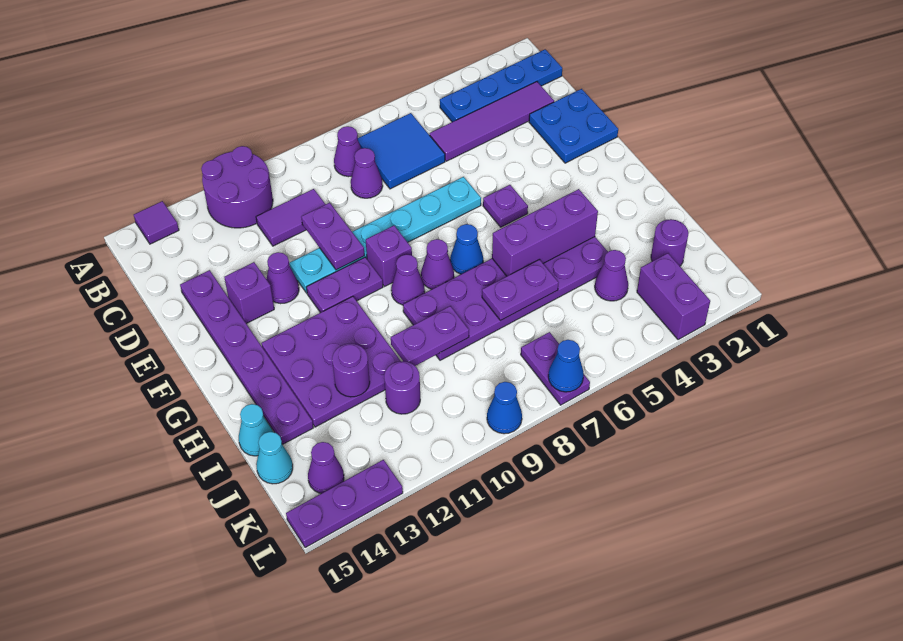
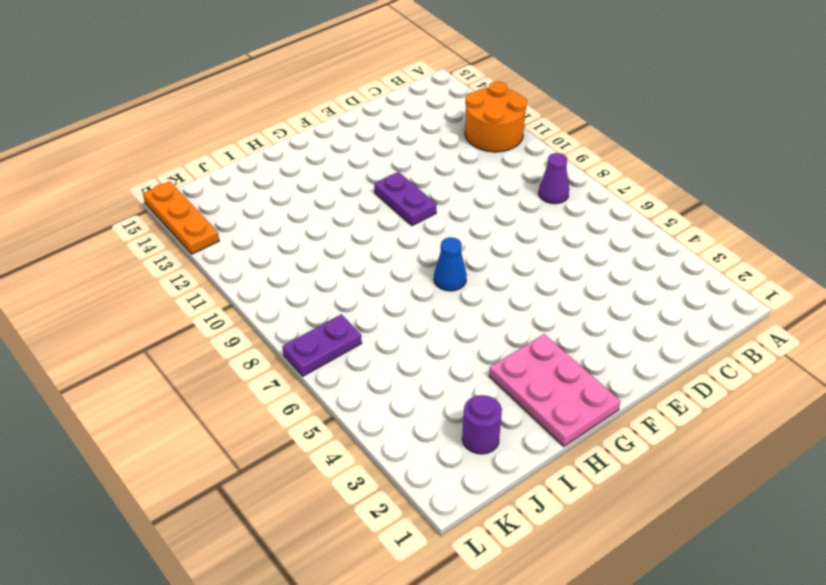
orange round brick A11:B12 level 1 -> purple round brick A11:B12 level 1
pink plate G1:H3 level 1 -> none
orange plate L13:L15 level 1 -> purple plate L13:L15 level 1
none -> purple tile A14 level 1
none -> blue plate B1:B4 level 1
none -> blue tile B6:C7 level 1
none -> purple tile C2:C5 level 1

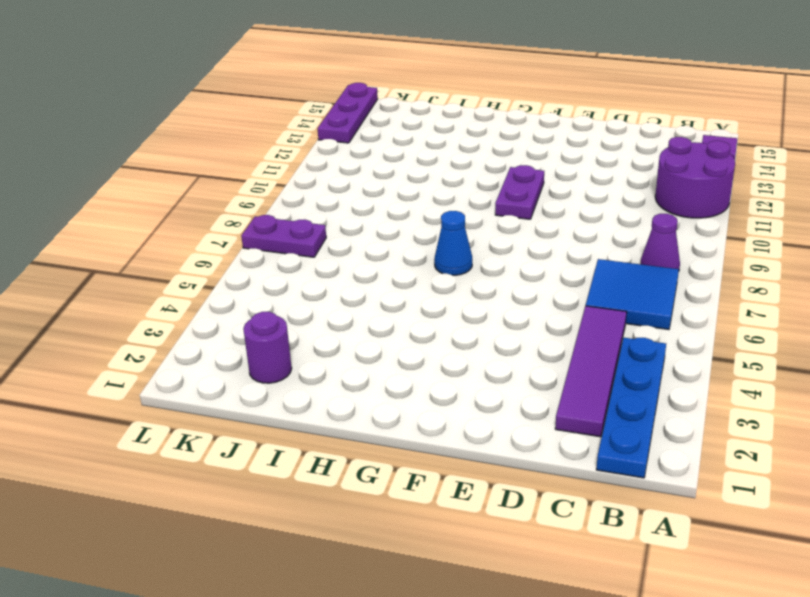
none -> purple cone C8 level 1
none -> purple tile C10:C11 level 1
none -> blue plate D1:E2 level 1
none -> purple plate D14:I14 level 1

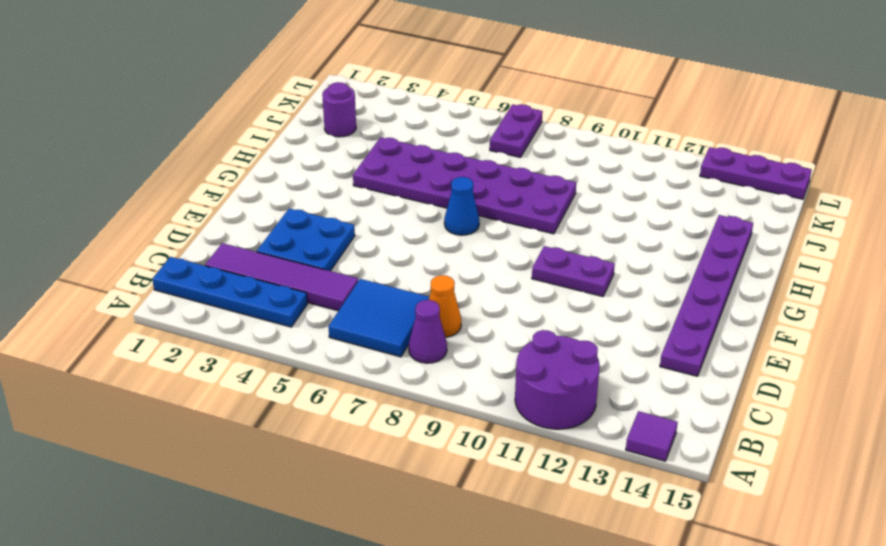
orange cone C8 level 1 -> purple cone C8 level 1
blue plate D3:E4 level 1 -> blue plate D1:E2 level 1
none -> purple tile C10:C11 level 1
none -> cyan plate E6:E11 level 1
none -> purple cone E12 level 1
none -> purple brick E13 level 1

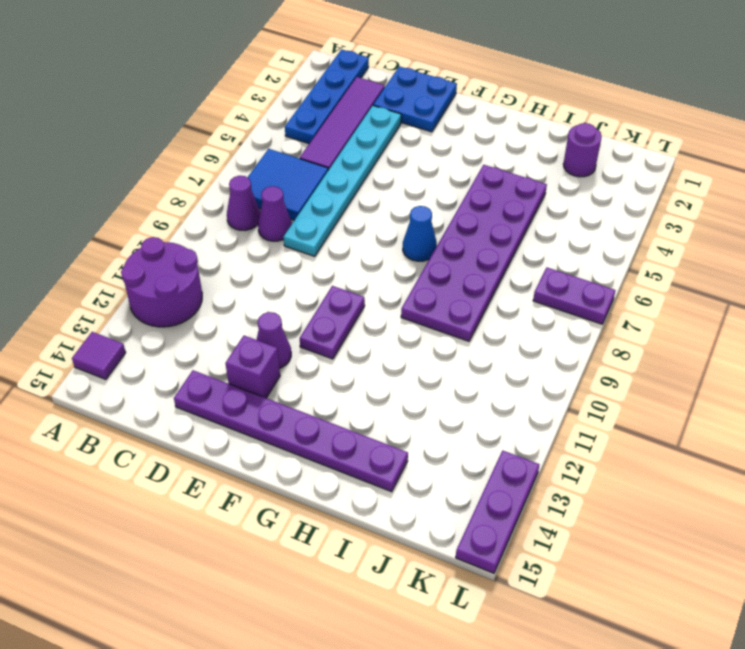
cyan plate D3:D8 level 1 -> cyan plate E6:E11 level 1
none -> purple tile C10:C11 level 1
none -> purple plate F5 level 1
none -> purple brick F9 level 1
none -> purple cone G8 level 1

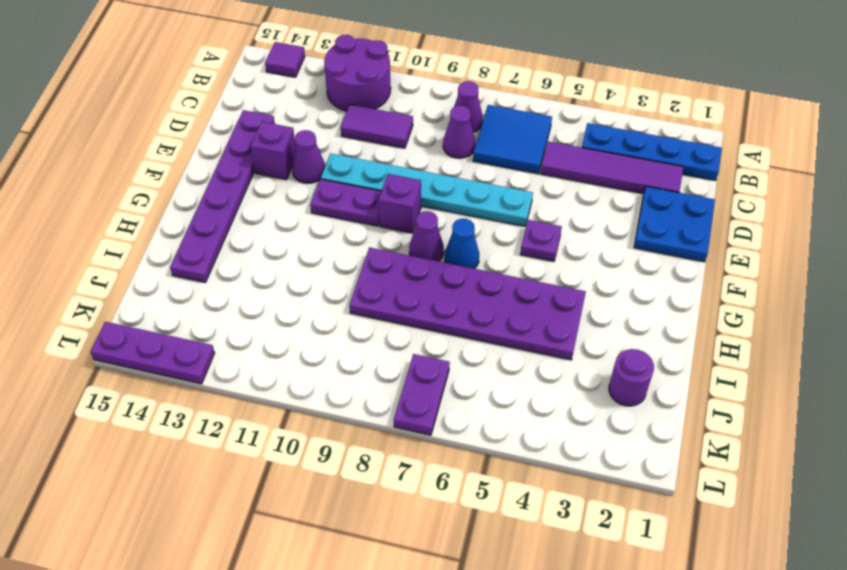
none -> purple cone G9 level 1
none -> purple plate G11:I13 level 1
none -> cyan cone I15 level 1
none -> purple cone J4 level 1

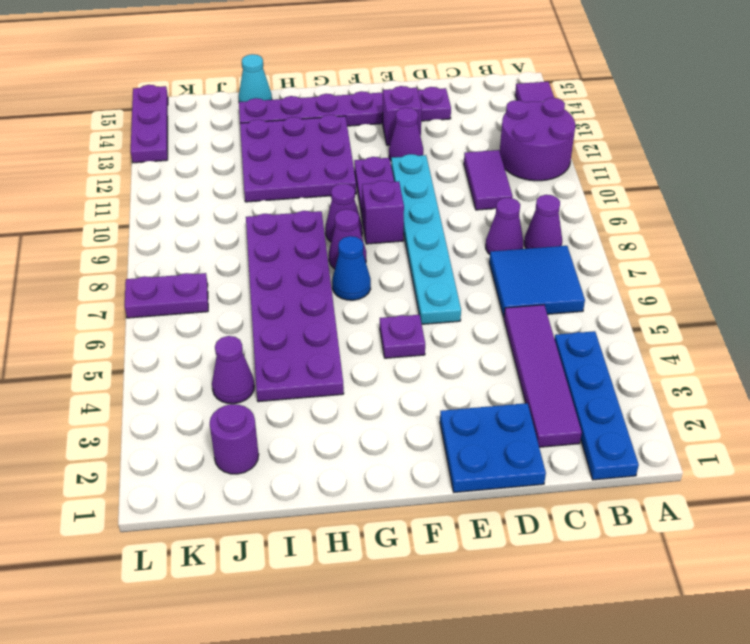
none -> purple round brick J11 level 1
none -> cyan cone J15 level 1
none -> purple brick K3:L3 level 1
none -> purple cone K14 level 1

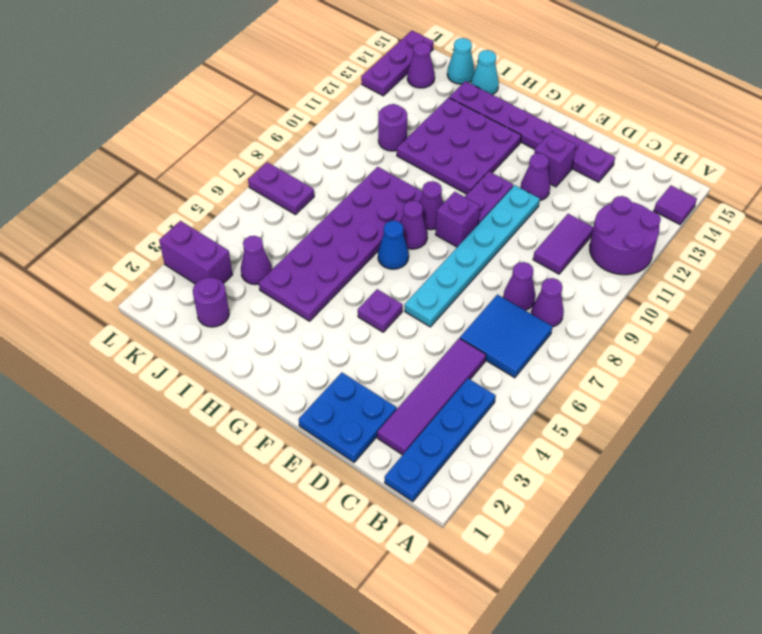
none -> blue cone L9 level 1
none -> purple plate D10:E10 level 2
none -> purple brick H4:H6 level 2
none -> purple plate I6:I7 level 2

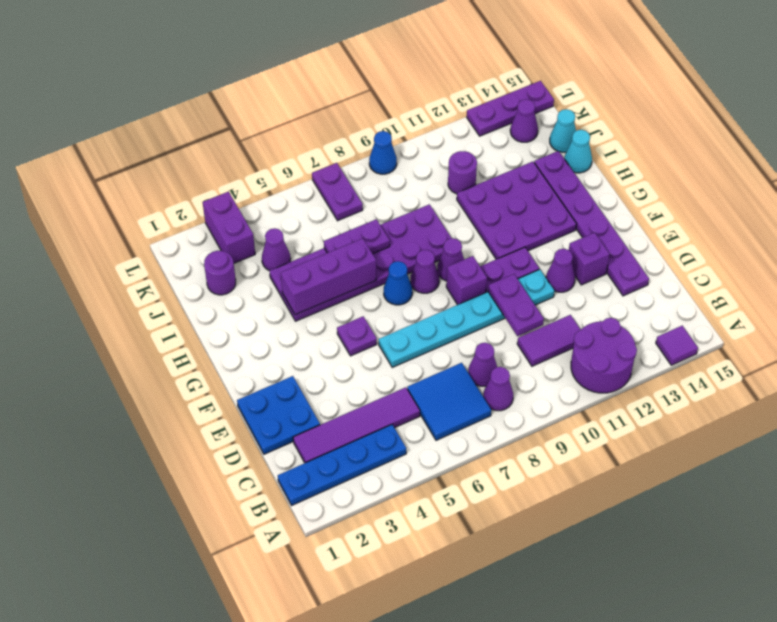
none -> purple plate I9:I10 level 2
none -> purple round brick I12 level 2
none -> blue cone L7 level 2

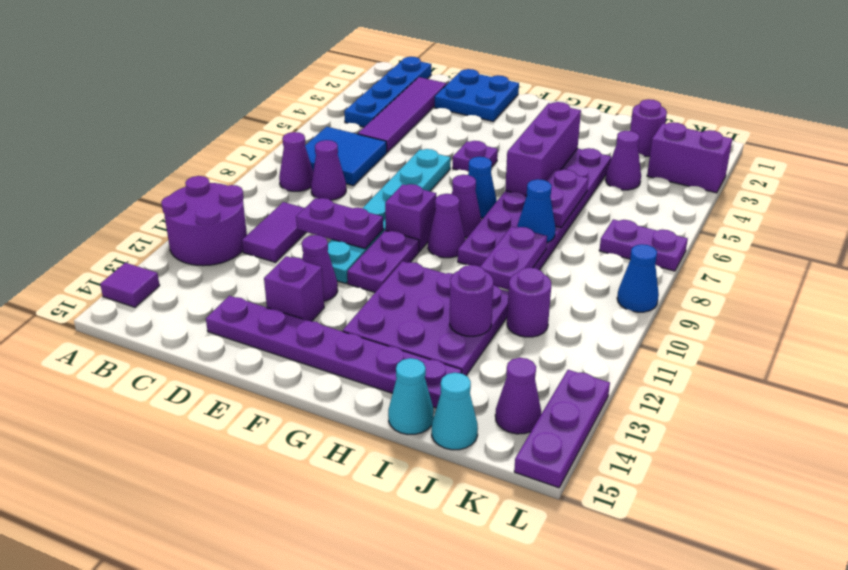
blue cone I8 level 2 -> blue cone L7 level 2

